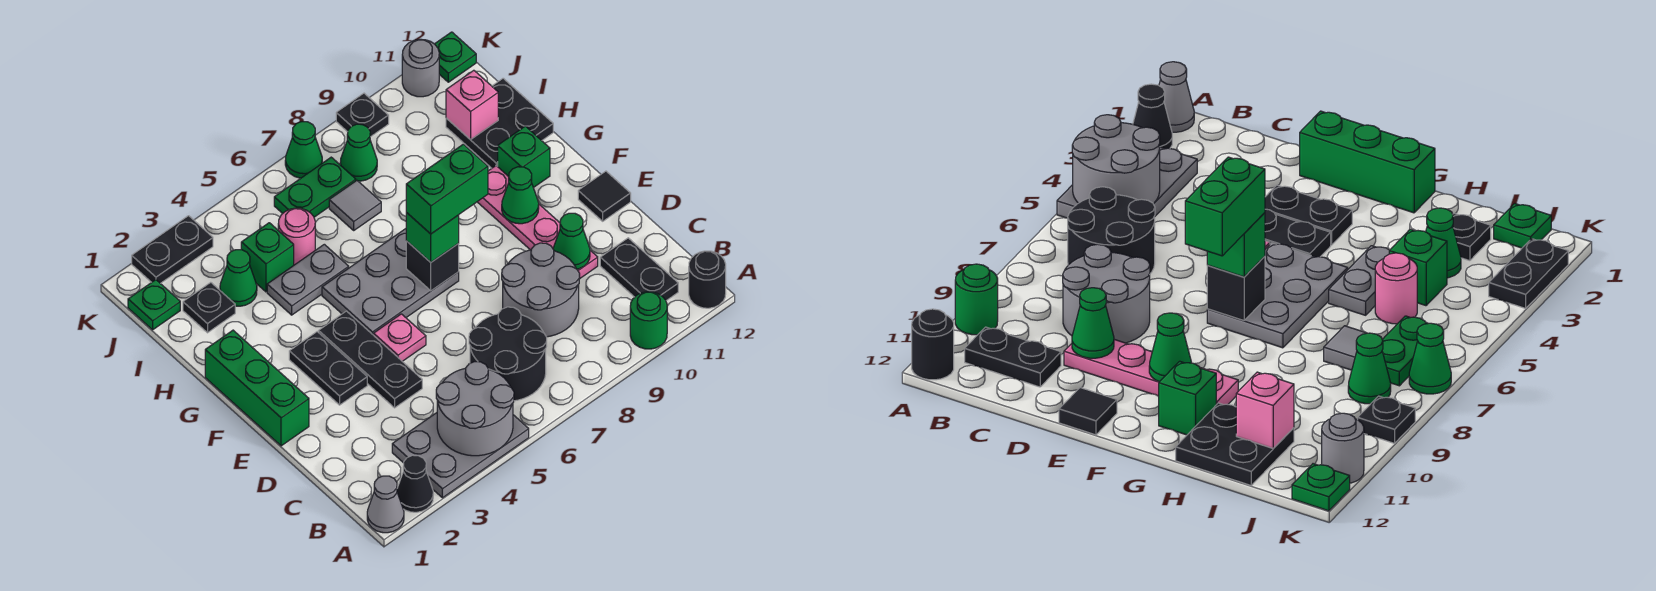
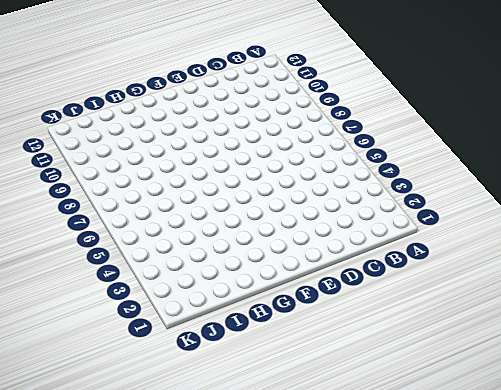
none -> grey cone A1 level 1
none -> black cone A2 level 1
none -> grey plate A3:B5 level 1
none -> green round brick A10 level 1

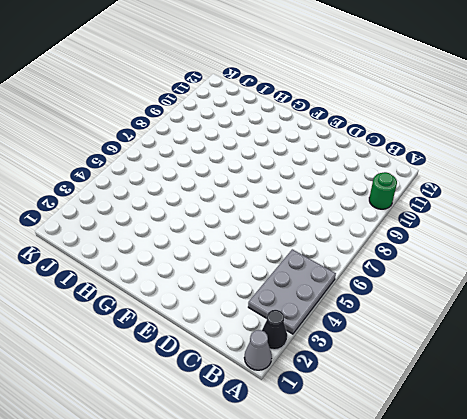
none -> black round brick A12 level 1
none -> black round brick B6:C7 level 1
none -> black plate B11:C11 level 1
none -> grey round brick C8:D9 level 1

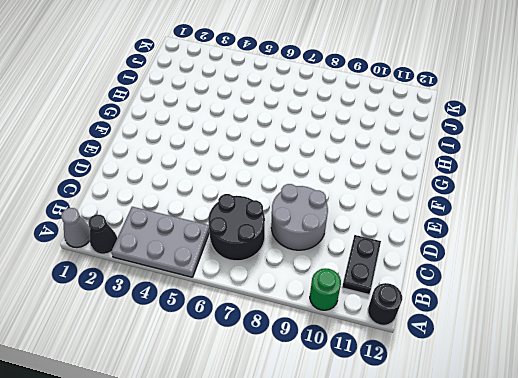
none -> black plate D4:F4 level 1
none -> pink plate D10:G10 level 1
none -> green brick E1:G1 level 1
none -> black plate E3:F3 level 1

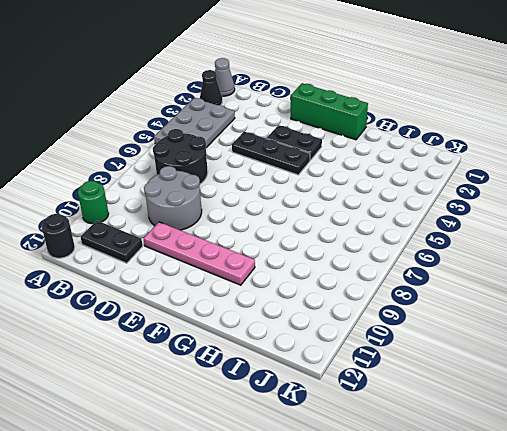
none -> pink plate E5 level 1
none -> black tile E12 level 1
none -> grey plate F5:G7 level 1
none -> green brick G11 level 1

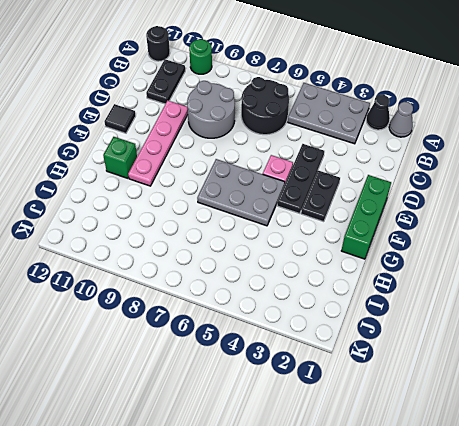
none -> grey plate H4:H5 level 1
none -> black plate H11:I12 level 1
none -> black plate I2 level 1
none -> green cone I3 level 1

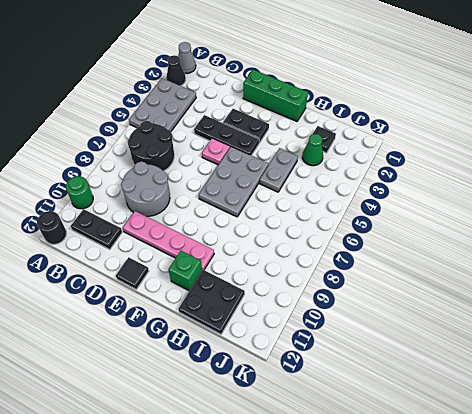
none -> green brick I4 level 1
none -> pink round brick I5 level 1
none -> grey tile I7 level 1
none -> green plate J1 level 1

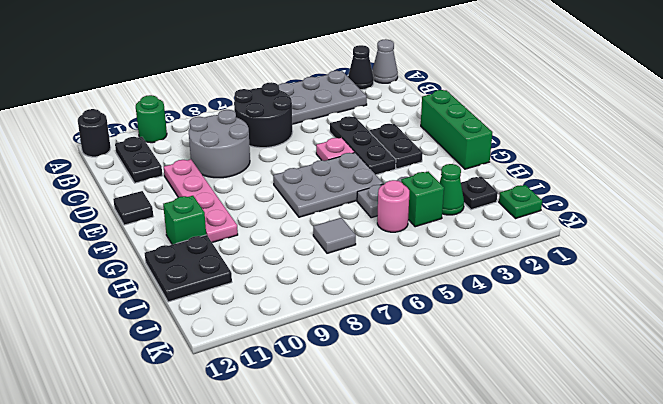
none -> green plate J6:J7 level 1
none -> green cone J8 level 1
none -> black plate K2:K3 level 1
none -> green cone K7 level 1

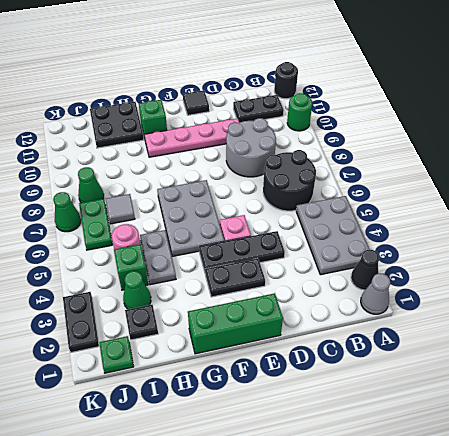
none -> black plate K9 level 1
none -> grey round brick K11 level 1
none -> green plate K12 level 1
none -> grey round brick A4:B5 level 2

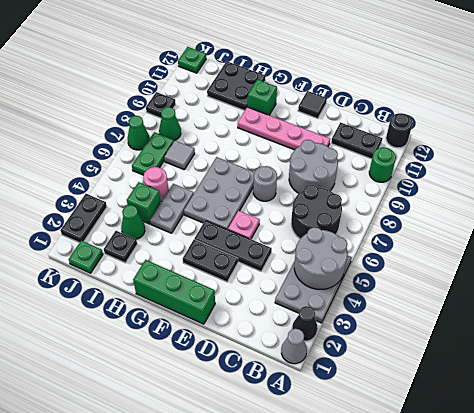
grey round brick E7 level 1 -> grey round brick K11 level 1
none -> green cone D10 level 2
none -> black brick F7 level 2
none -> green cone F10 level 2
none -> pink brick I11 level 2

